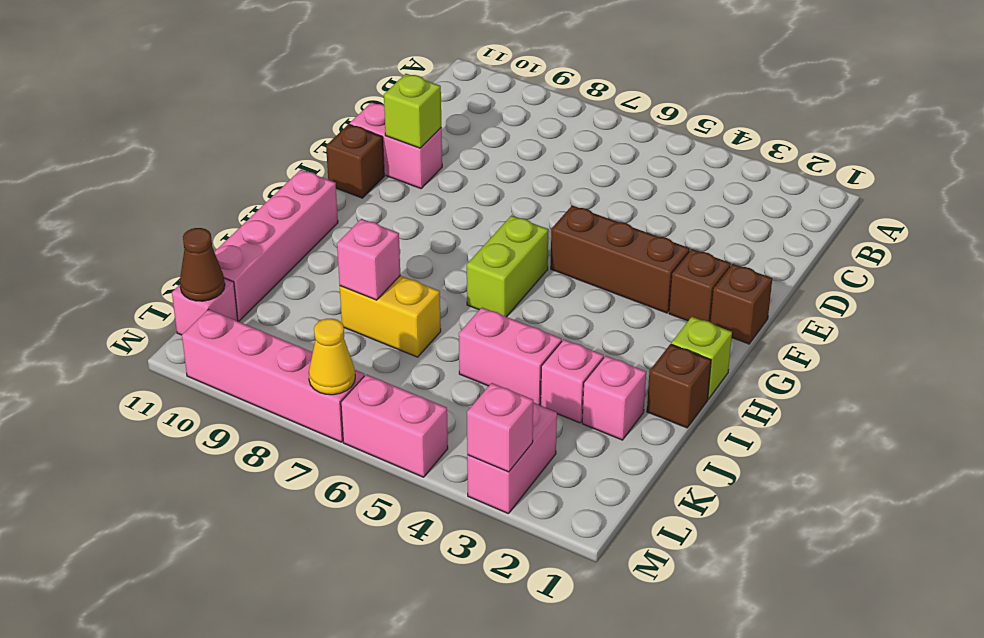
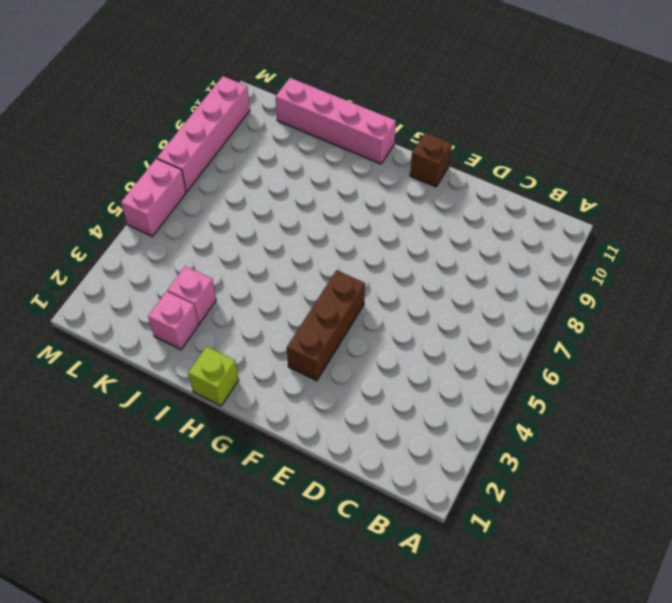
none -> pink brick E10:E11 level 1
none -> brown brick F1 level 1
none -> brown brick F2 level 1

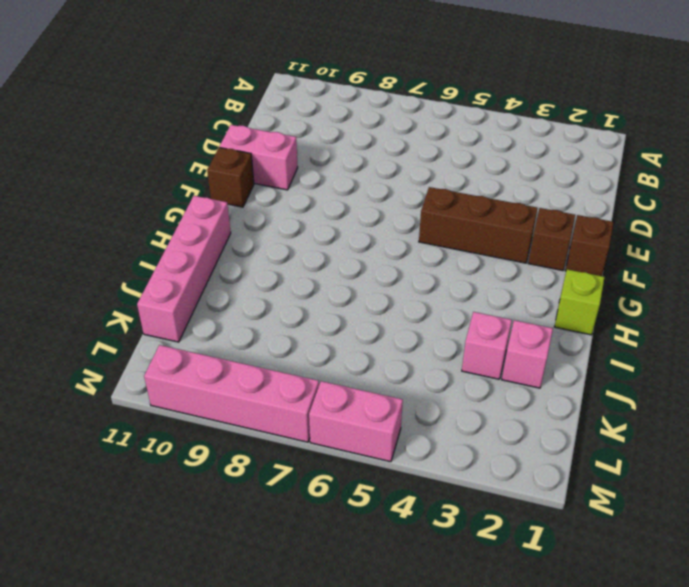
none -> lime brick G6:H6 level 1
none -> brown brick I1 level 1
none -> pink brick J4:J5 level 1

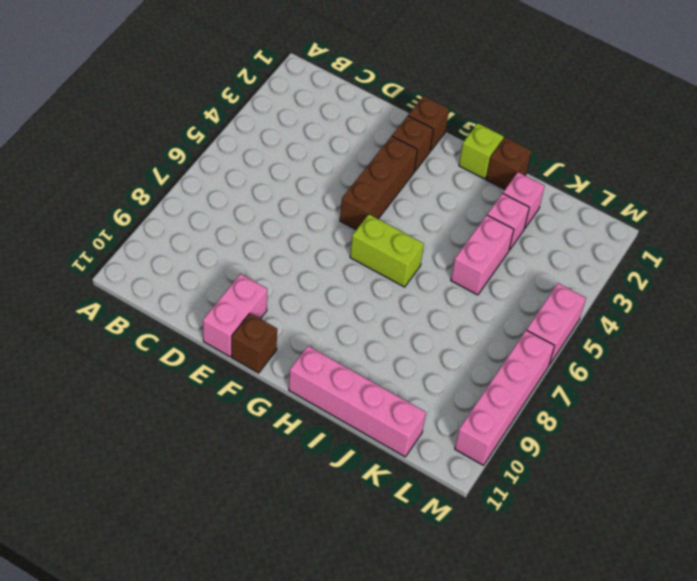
none -> yellow brick J7:J8 level 1
none -> pink brick L3:M3 level 1
none -> pink brick L11 level 1

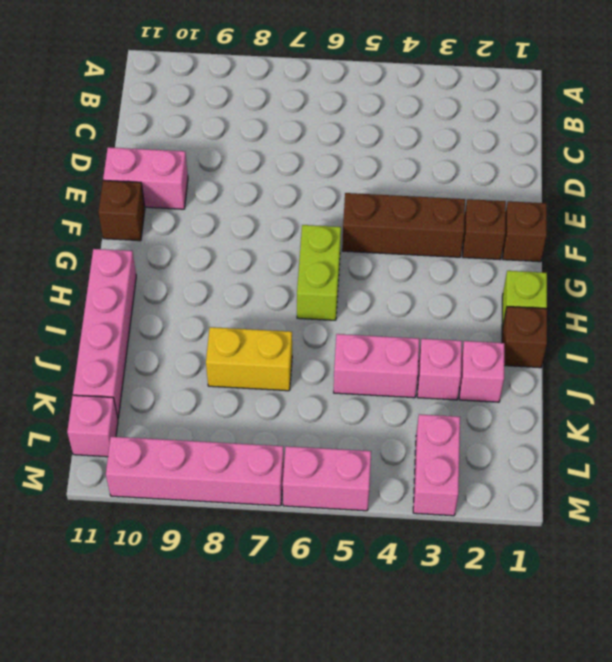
none -> lime brick E10 level 2
none -> pink brick J8 level 2
none -> brown cone L11 level 2

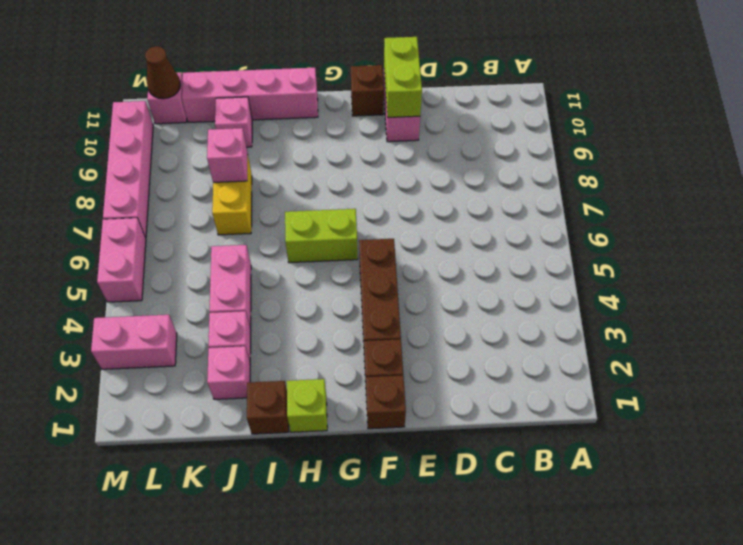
lime brick E10:E11 level 2 -> lime brick E10 level 2
pink brick J10 level 1 -> pink brick M3 level 2
none -> yellow cone M7 level 2

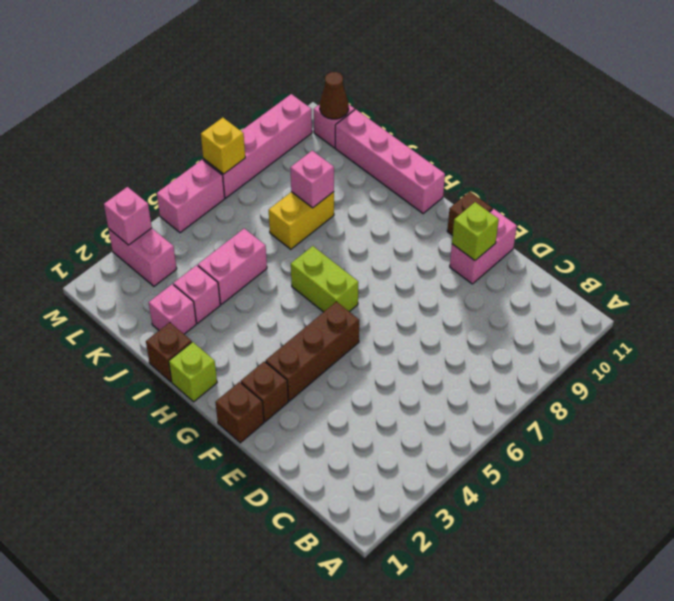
yellow brick M7 level 2 -> yellow cone M7 level 2

